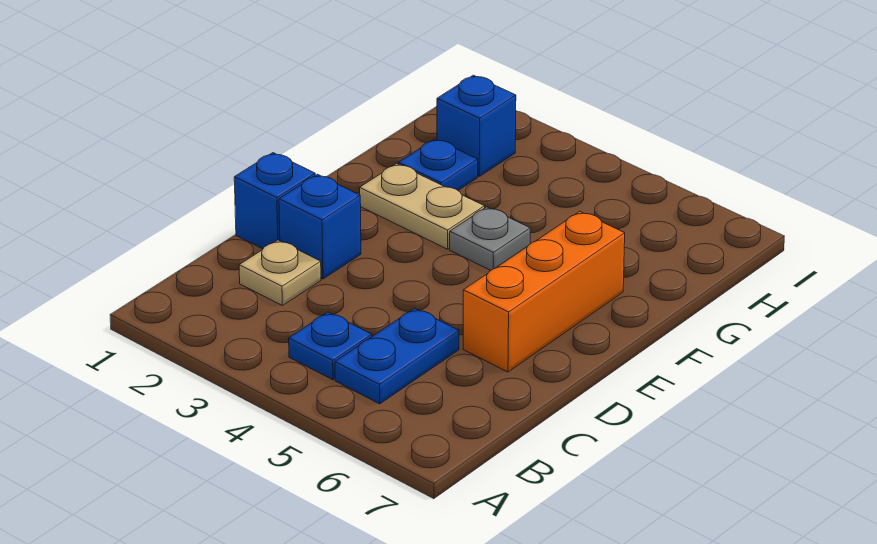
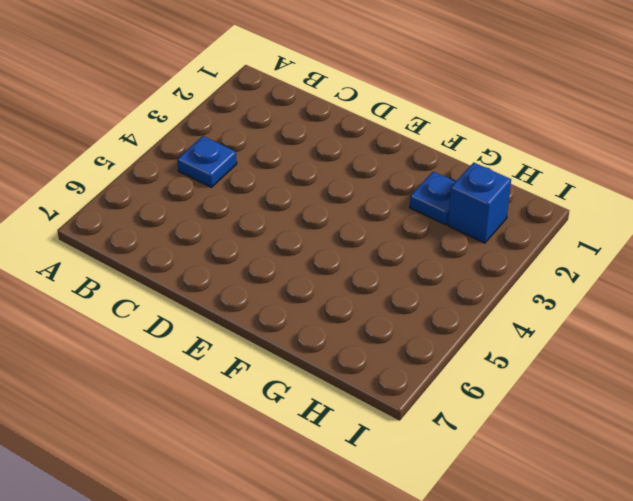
none -> blue plate B5:C5 level 1
none -> tan plate C2 level 1

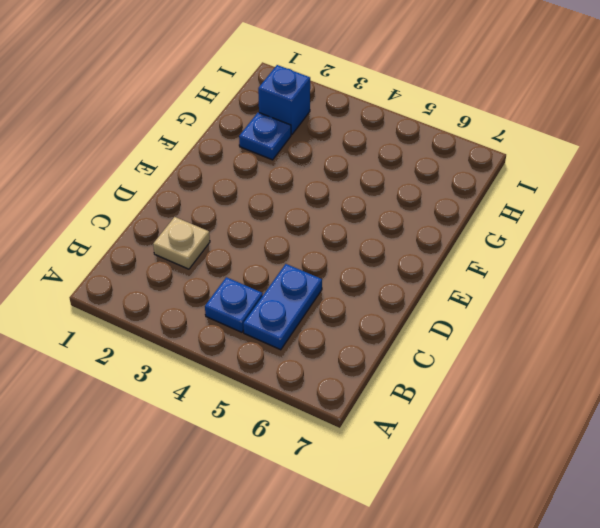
none -> blue brick D1 level 1
none -> blue brick D2 level 1

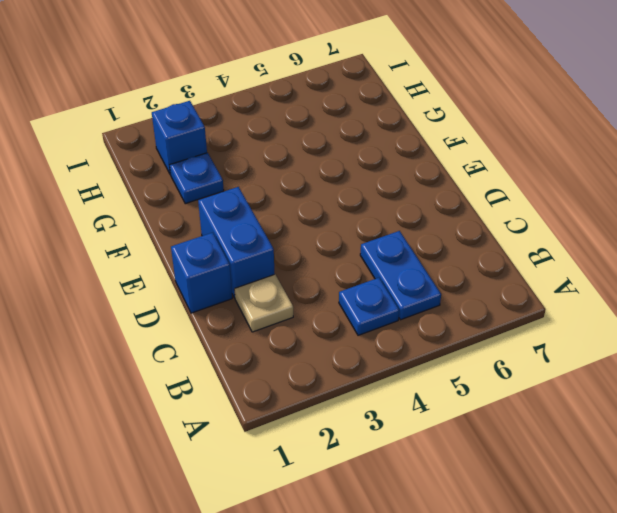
blue brick D2:E2 level 1 -> blue brick D2 level 1
none -> orange brick D6:F6 level 1
none -> tan plate F2:F3 level 1

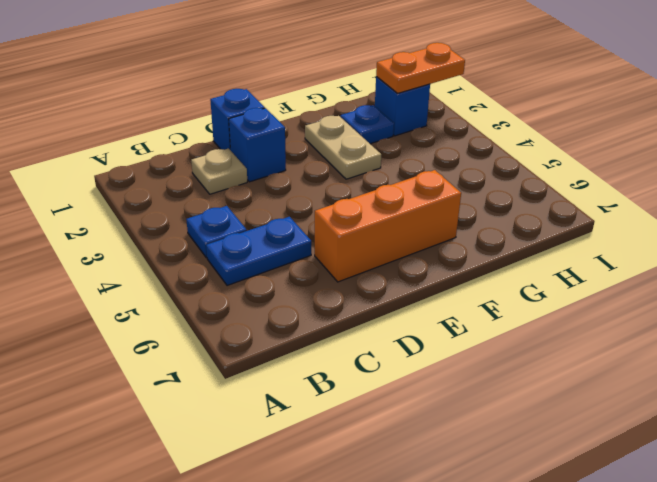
orange plate H2:I2 level 2 -> none
none -> grey plate F4 level 1

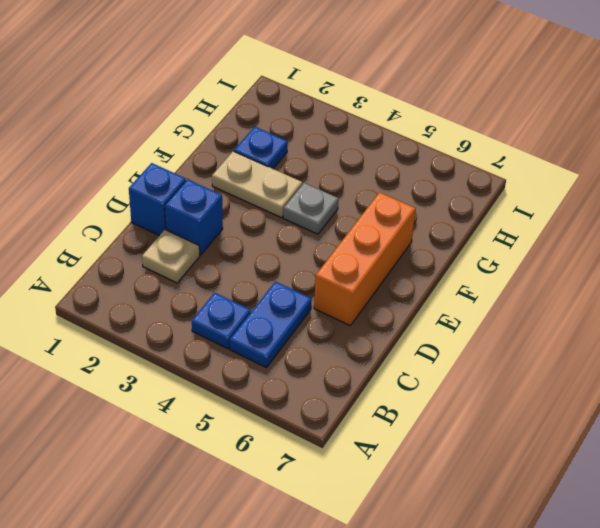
none -> blue brick H2 level 1

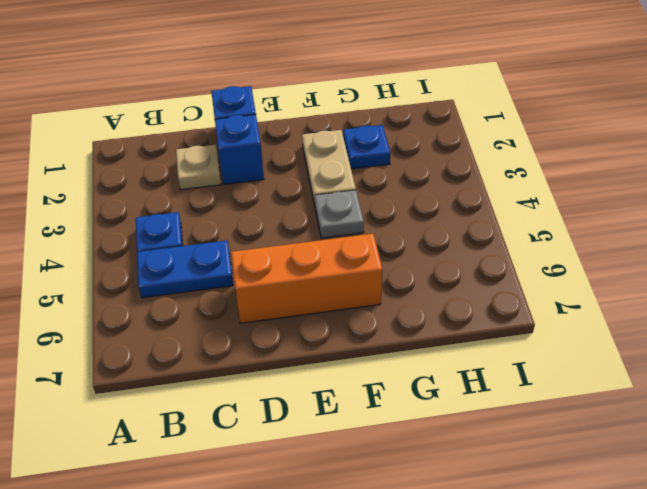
none -> blue brick H2 level 1

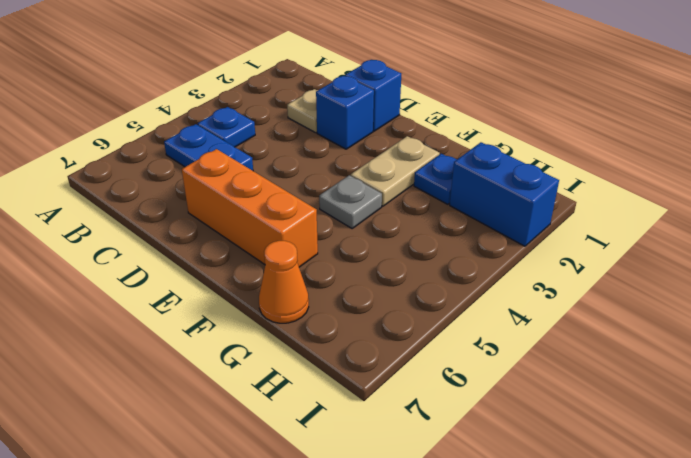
orange cone G7 level 1 -> none
blue brick H2:I2 level 1 -> blue brick H2 level 1

